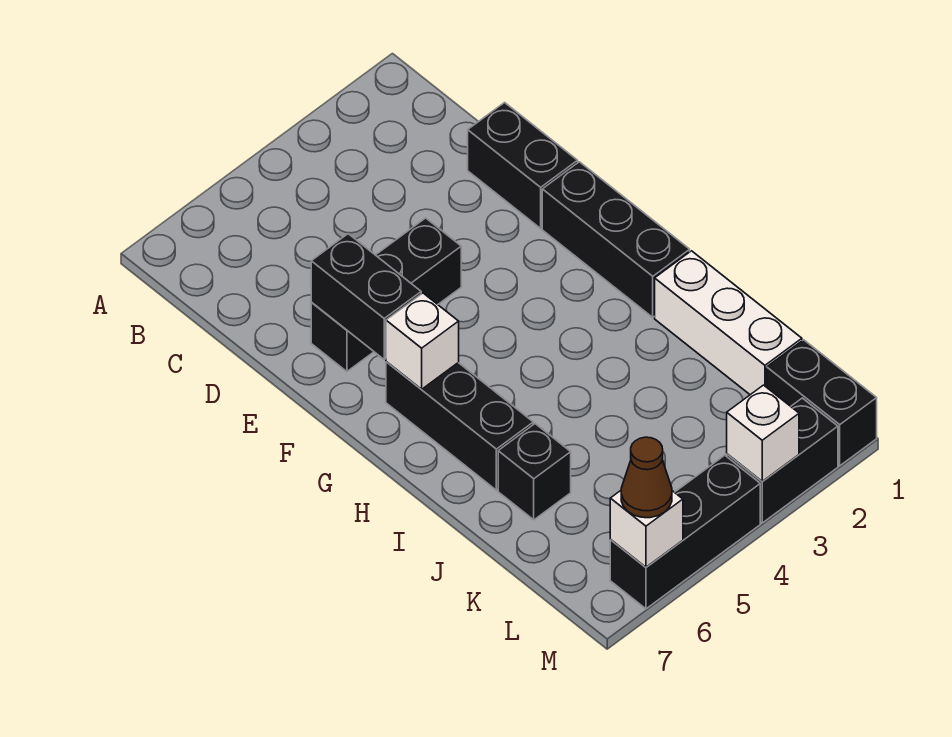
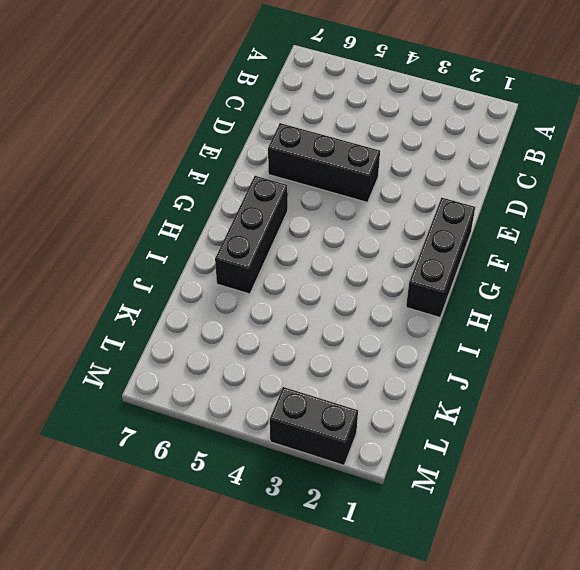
none -> black brick D1:E1 level 1
none -> white brick I1:K1 level 1
none -> black brick J6 level 1

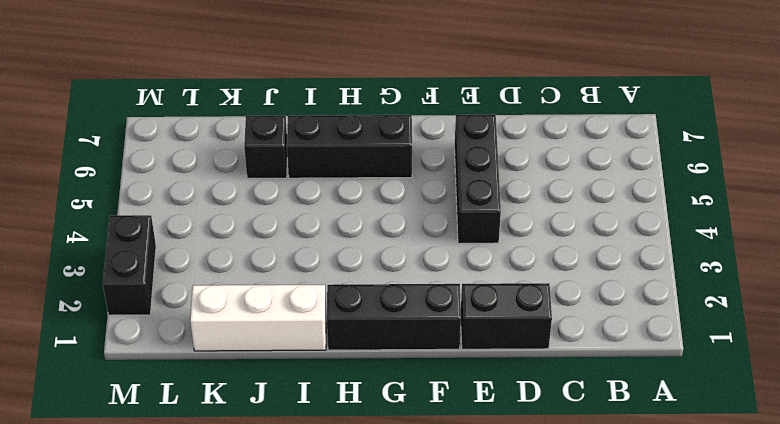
none -> black brick L1:M1 level 1
none -> black brick M4:M6 level 1
none -> black brick E6:F6 level 2

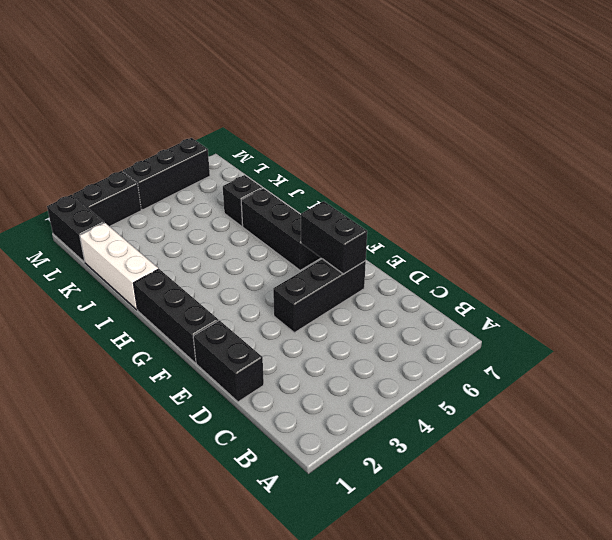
none -> white brick G6 level 2
none -> white brick M3 level 2
none -> white brick M6 level 2

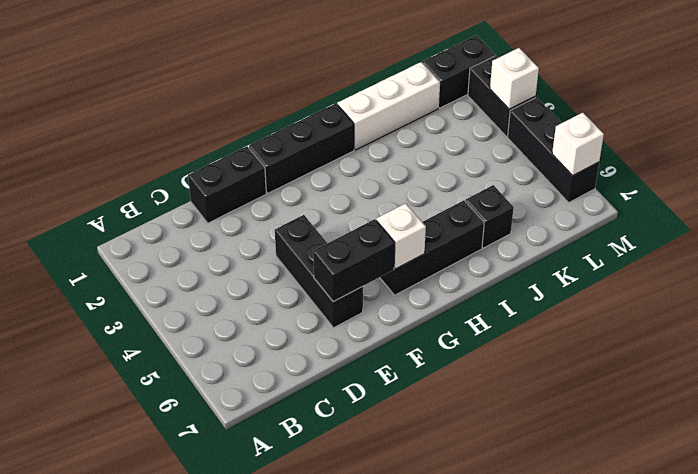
none -> brown cone M6 level 3

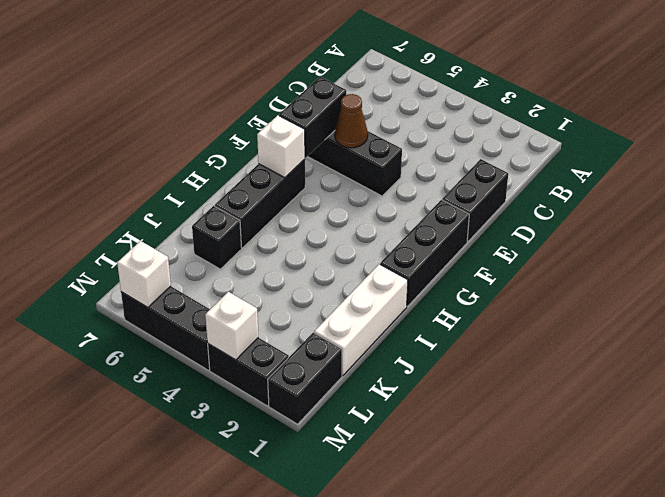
brown cone E5 level 2 -> brown cone M6 level 3

